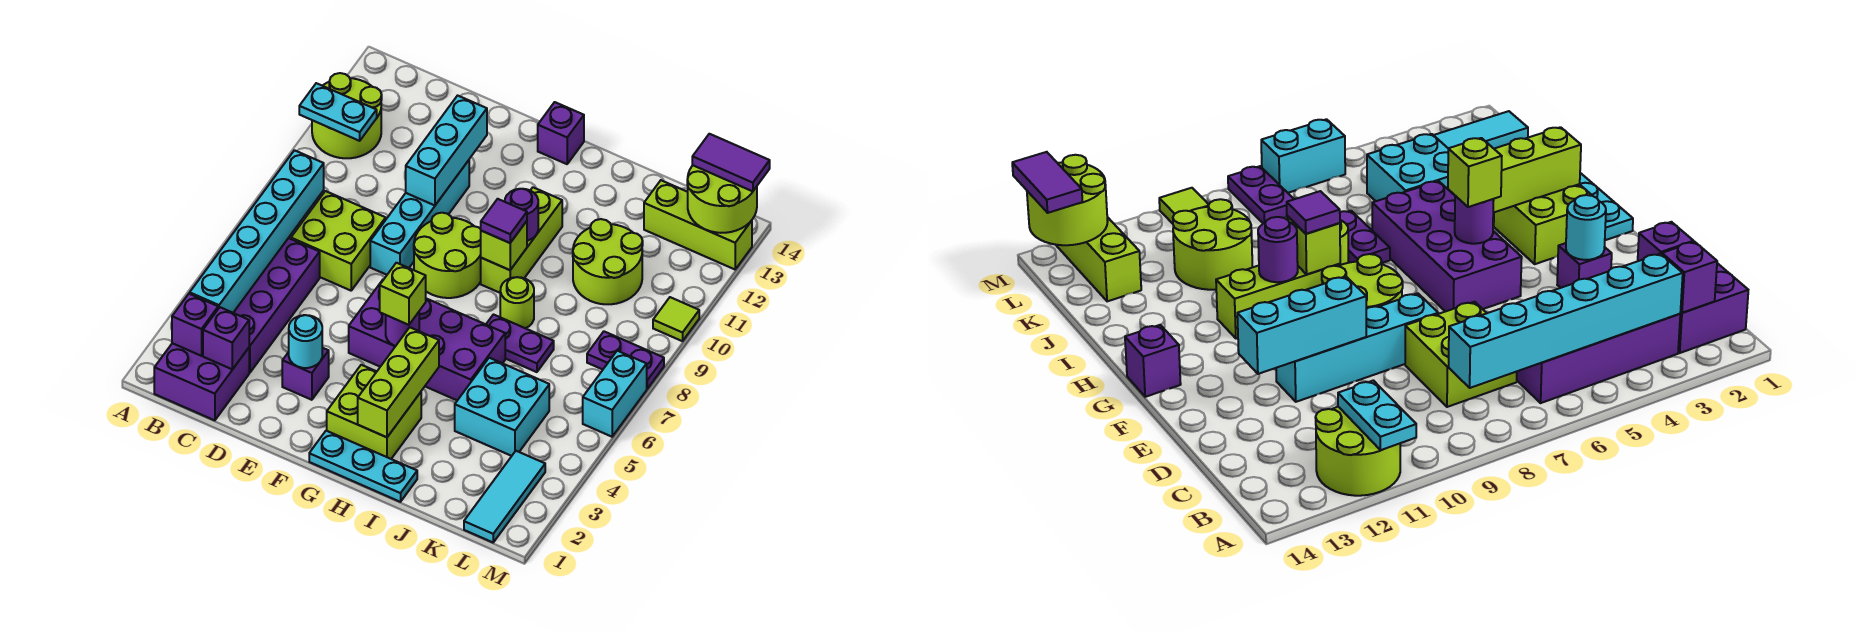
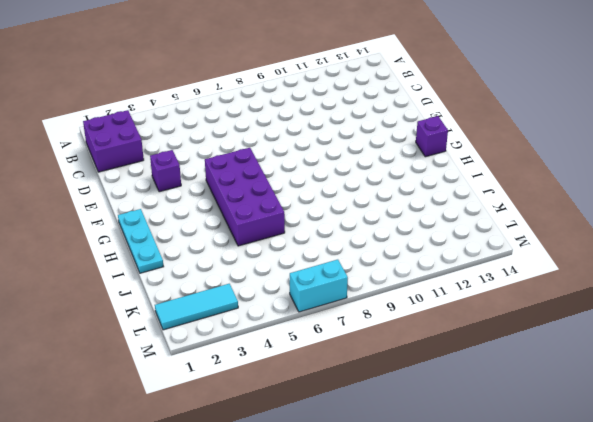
none -> lime round brick A11:B12 level 1
none -> purple brick B3:C6 level 1
none -> lime brick C7:D8 level 1
none -> cyan brick E8:E11 level 1

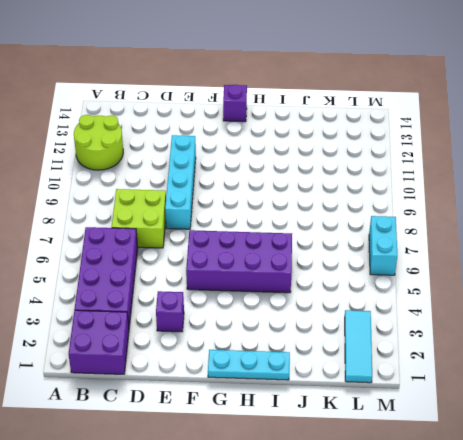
none -> lime round brick F8:G9 level 1
none -> lime brick G2:H3 level 1
none -> lime brick H9:H11 level 1
none -> purple plate I7:J7 level 1

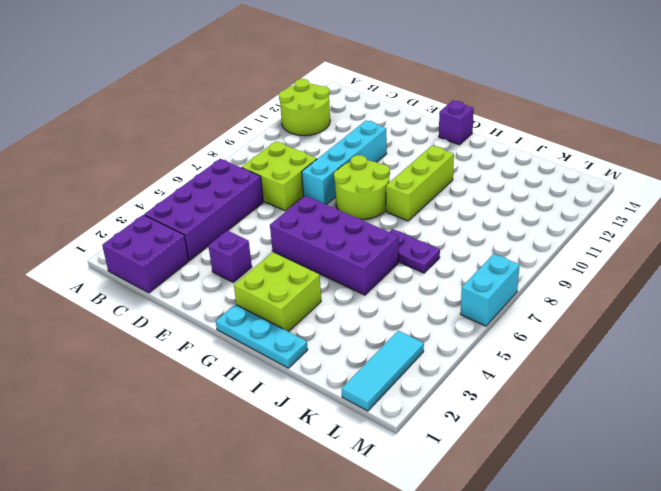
none -> lime round brick I8 level 1
none -> cyan brick J4:K5 level 1
none -> lime round brick J10:K11 level 1
none -> lime brick K13:M13 level 1

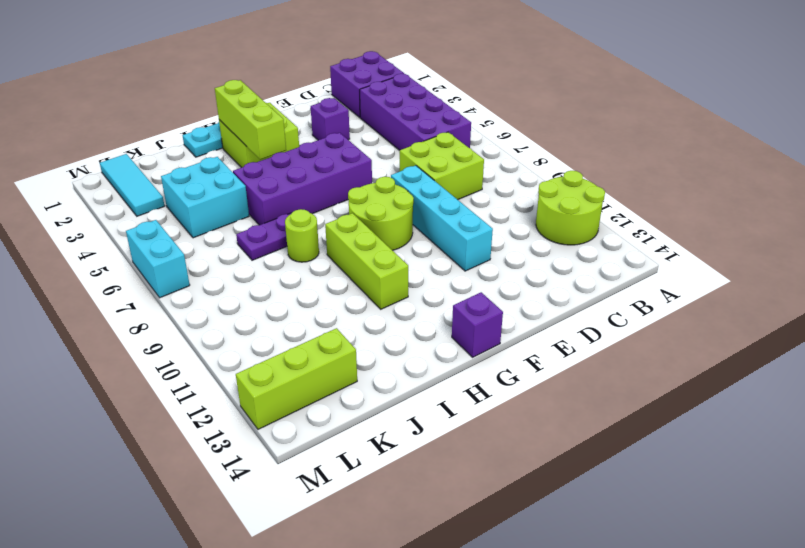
none -> lime round brick J10:K11 level 1
none -> purple plate L8:M8 level 1
none -> lime tile M10 level 1
none -> cyan plate A11:B11 level 2

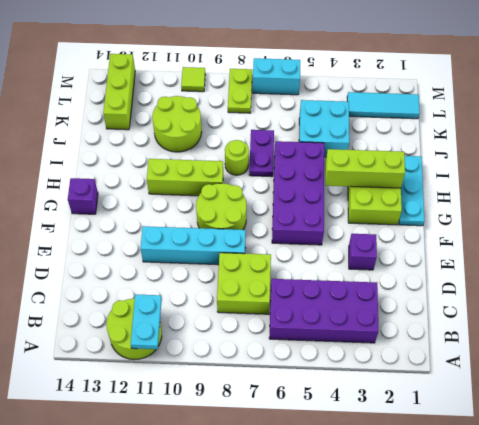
lime plate L8:M8 level 1 -> purple plate L8:M8 level 1
none -> purple brick B1:C2 level 1
none -> purple brick B2 level 2
none -> cyan brick B3:B8 level 2
none -> purple brick C2 level 2

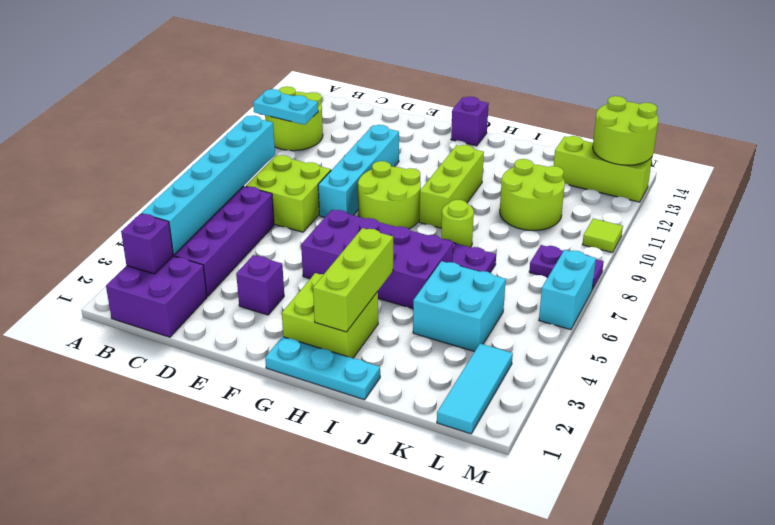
none -> purple brick C2 level 2
none -> cyan round brick E3 level 2
none -> cyan brick E10:E12 level 2
none -> purple round brick G5 level 2

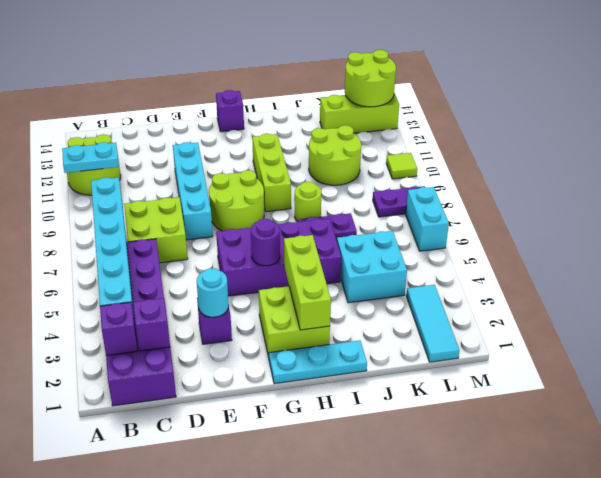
none -> cyan brick E10:E12 level 2
none -> lime brick H9 level 2
none -> purple round brick H10 level 2
none -> lime brick G5 level 3

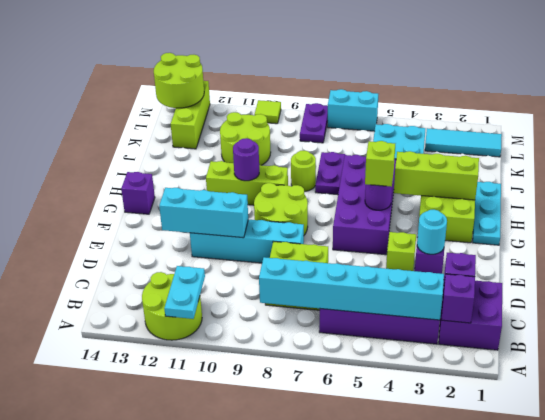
lime brick E4 level 1 -> lime brick H9 level 2
none -> purple tile H9 level 3
none -> purple tile L14:M14 level 3

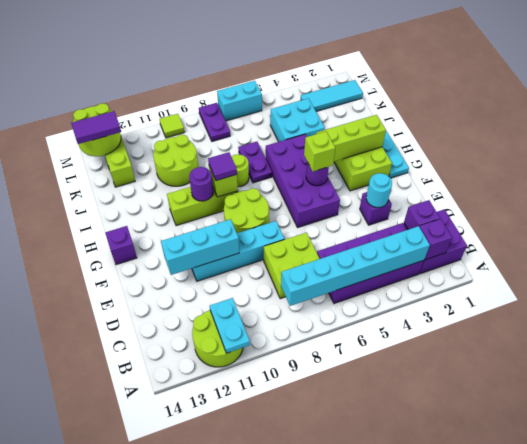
purple tile L13:L14 level 3 -> purple tile L14:M14 level 3

